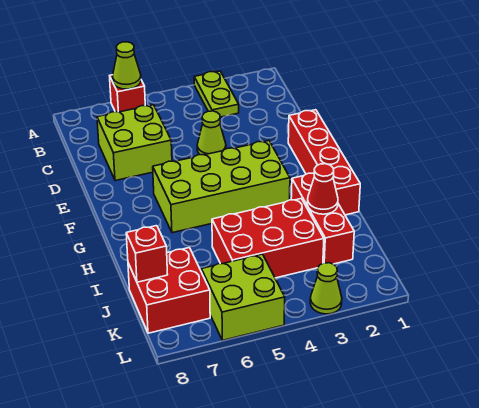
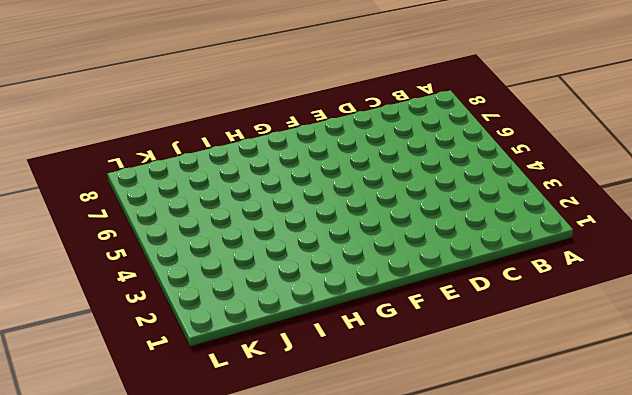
none -> lime plate A3:B3 level 1
none -> red brick A6 level 1
none -> lime brick C6:D7 level 1

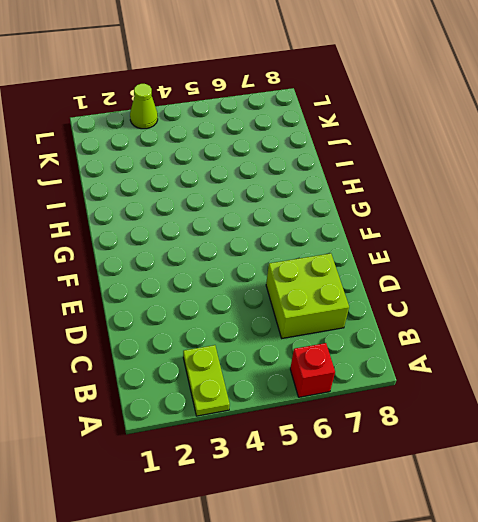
none -> lime cone D4 level 1
none -> red brick E1:H1 level 1
none -> lime brick F3:G6 level 1

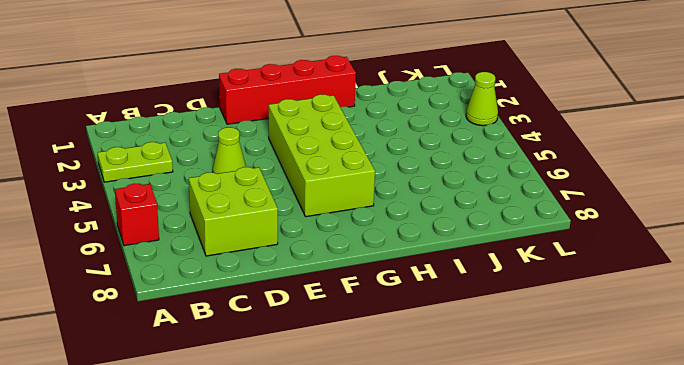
none -> red brick H2:J2 level 1
none -> red brick I3:J5 level 1
none -> red brick J7:K8 level 1

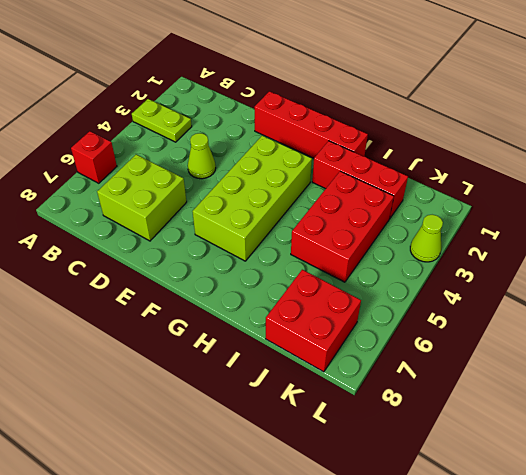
none -> lime brick K5:L6 level 1
none -> lime cone A6 level 2
none -> red cone I2 level 2

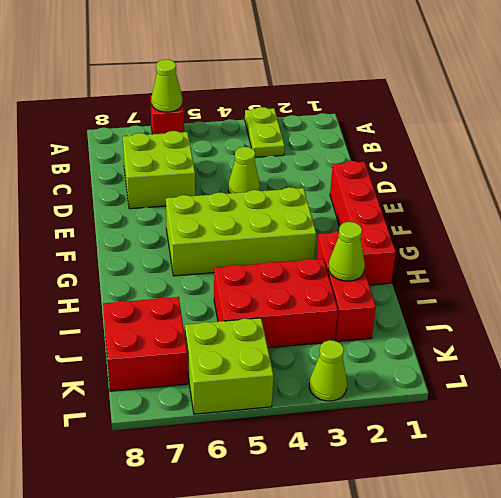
lime cone I2 level 2 -> red cone I2 level 2
none -> red brick J8 level 2

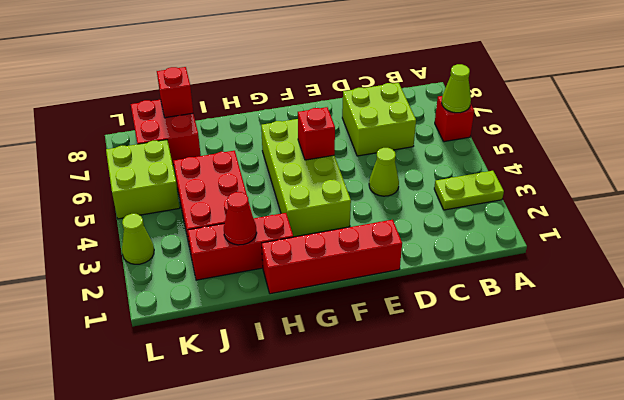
red brick F5 level 2 -> none

